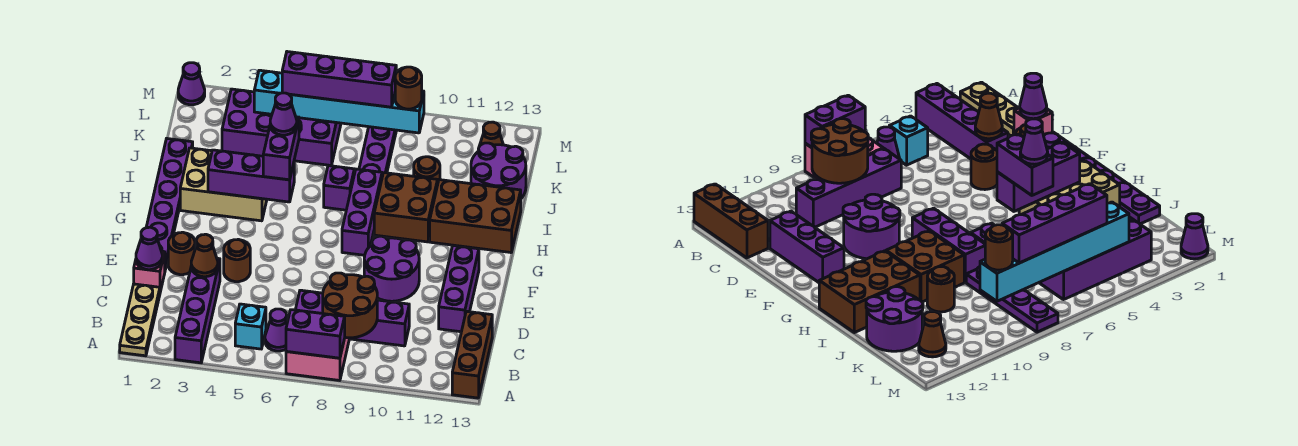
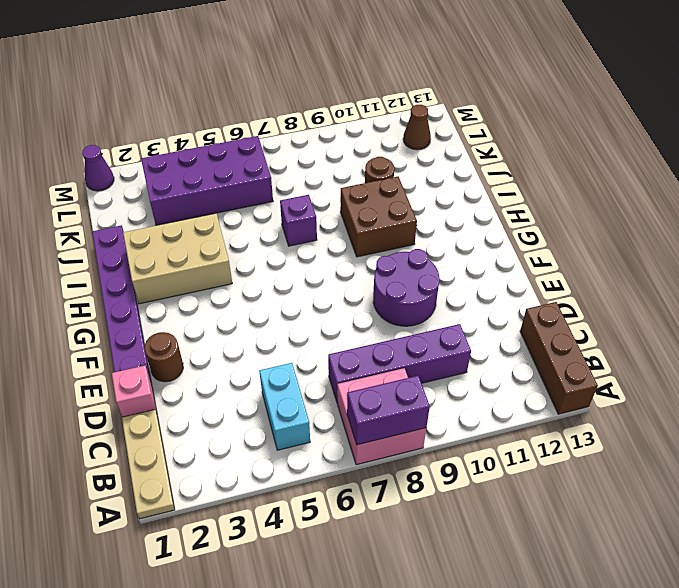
cyan brick B5:C5 level 1 -> cyan brick B5 level 1
none -> purple brick A3:D3 level 1
none -> purple cone B6 level 1
none -> purple brick D12:F12 level 1
none -> brown round brick E4 level 1

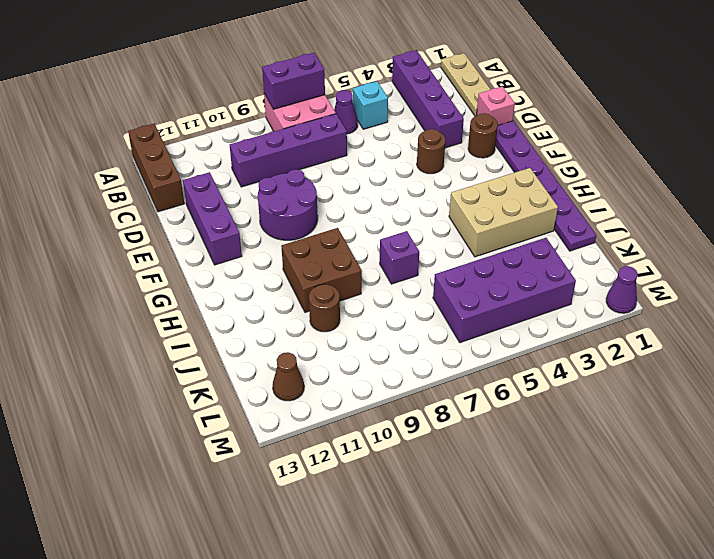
none -> purple brick G8:I8 level 1
none -> brown brick H11:I13 level 1
none -> purple plate J8:M8 level 1
none -> purple round brick J12:K13 level 1

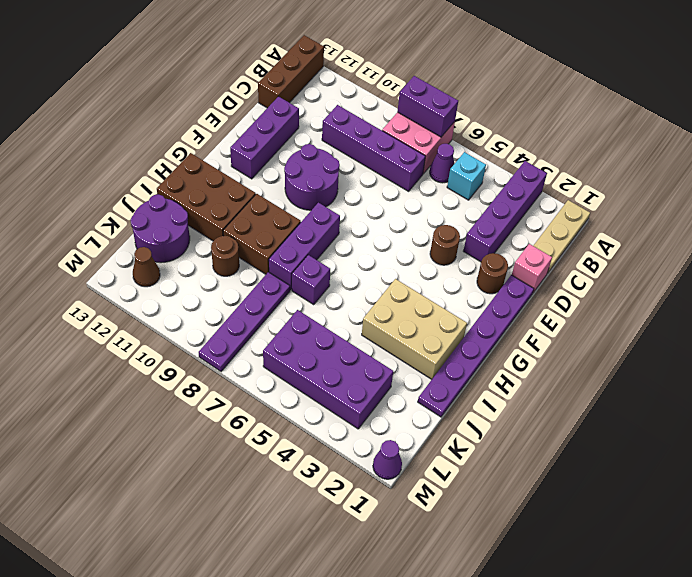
none -> brown round brick B8:C9 level 2
none -> purple cone D1 level 2
none -> brown cone D3 level 2
none -> purple brick H3:H5 level 2

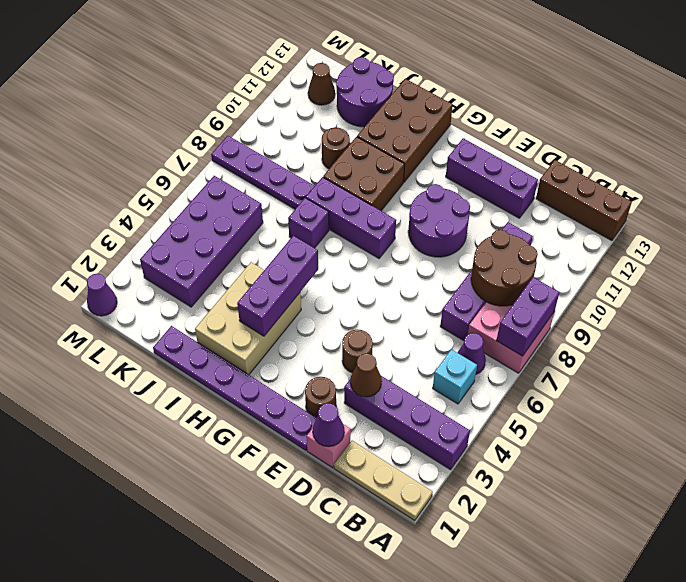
none -> cyan brick L4:L9 level 2
none -> purple brick H5:I5 level 3
none -> purple brick L5:L8 level 3
none -> brown round brick L9 level 3

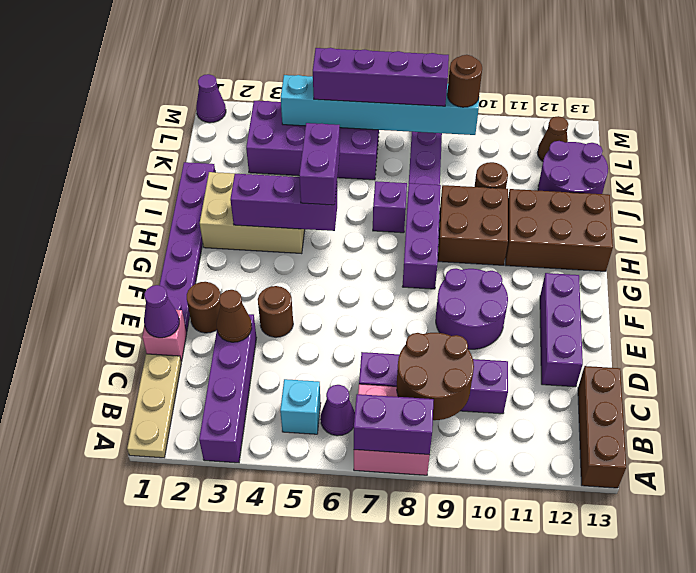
none -> purple cone I5 level 4

